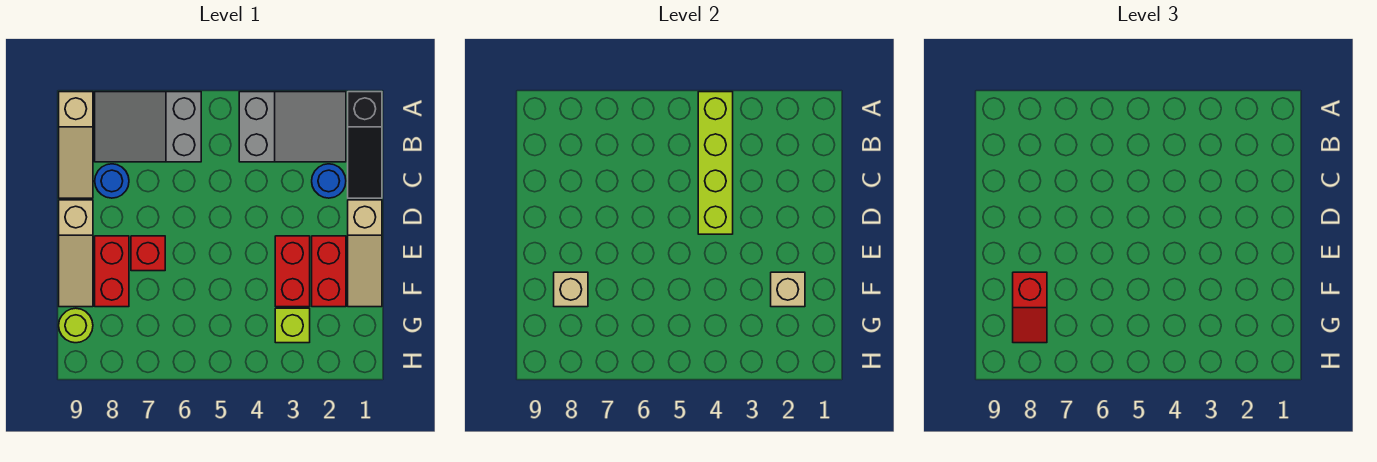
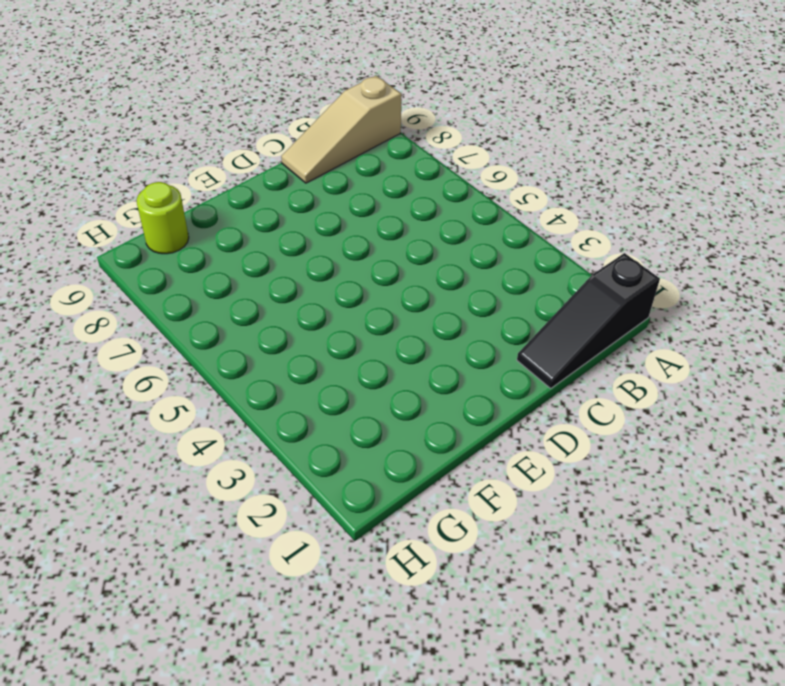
none -> grey slope A2:B4 level 1 top 4
none -> grey slope A6:B8 level 1 top 6
none -> blue round brick C2 level 1

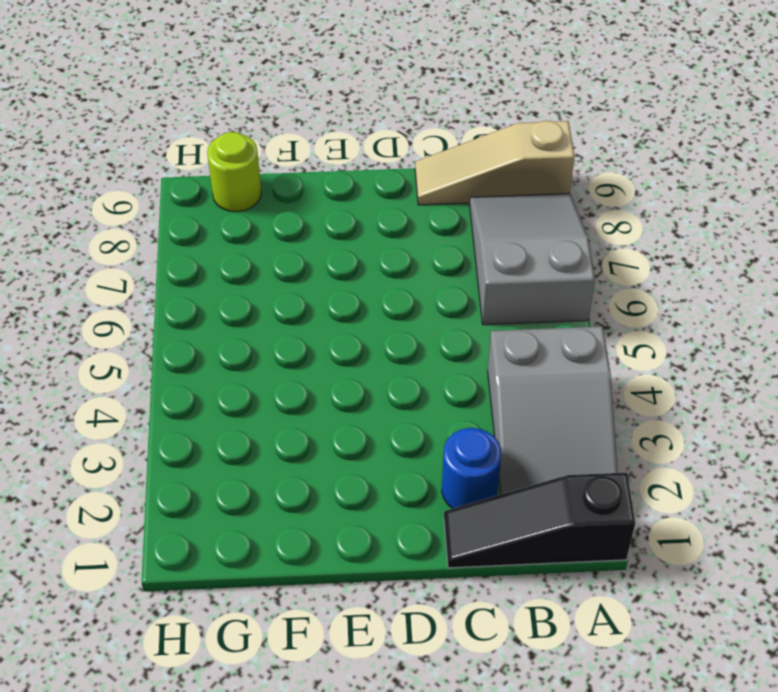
none -> blue round brick C8 level 1
none -> tan slope D1:F1 level 1 top D
none -> tan slope D9:F9 level 1 top D

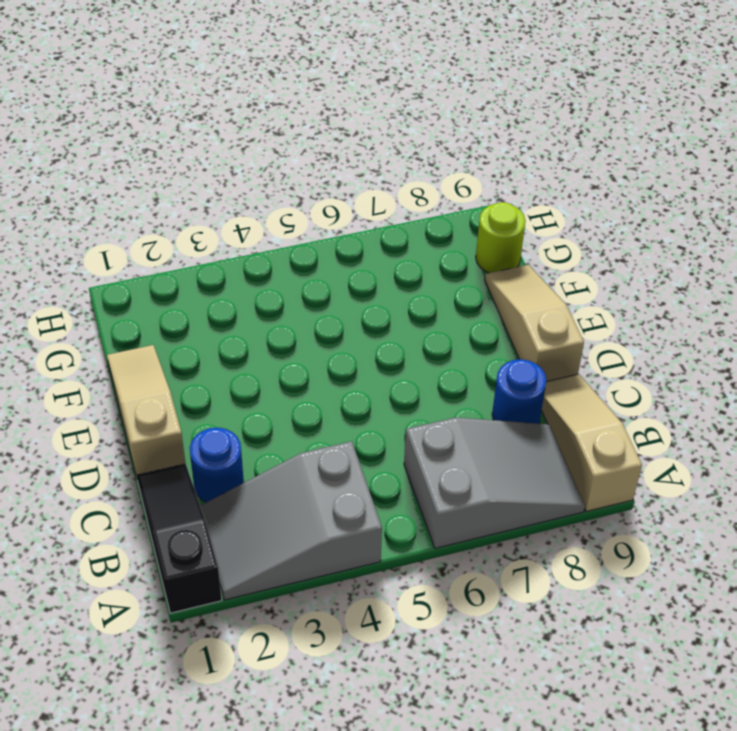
none -> red brick E2:F2 level 1
none -> red brick E3:F3 level 1
none -> red brick E7 level 1

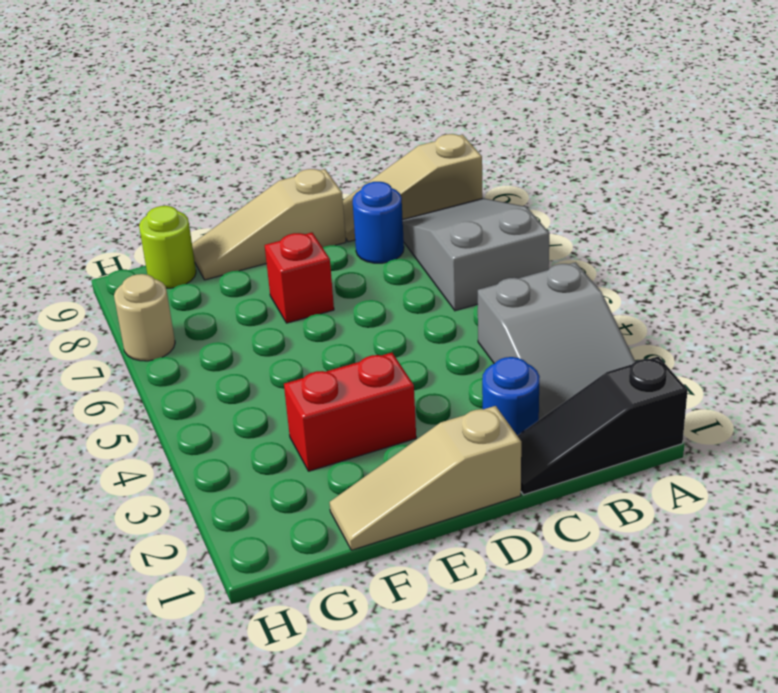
tan round brick H7 level 1 -> none
none -> red brick E2:F2 level 1
none -> red brick E8:F8 level 1
none -> lime brick G3 level 1

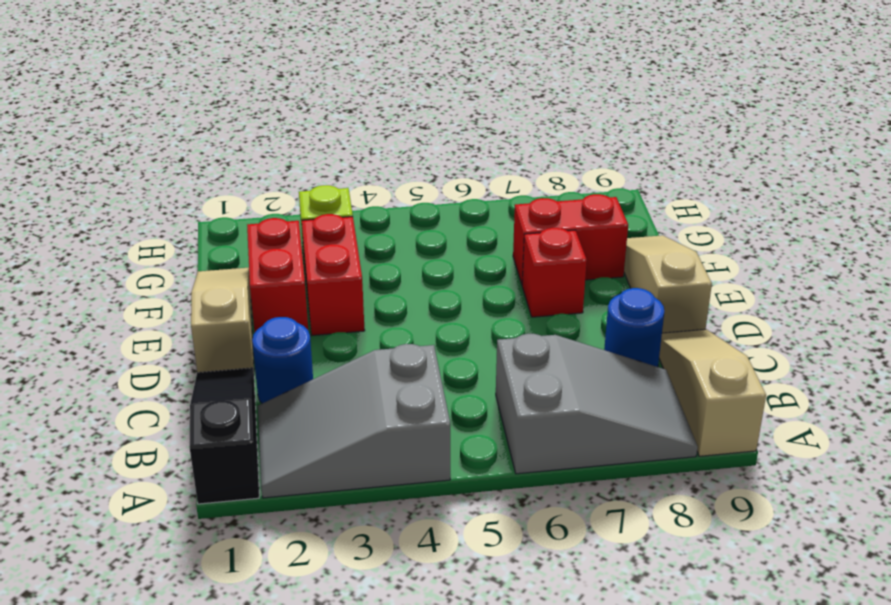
red brick F7:F8 level 1 -> red brick E8:F8 level 1
none -> lime round brick G9 level 1
none -> lime brick A4:D4 level 2
none -> tan brick F2 level 2

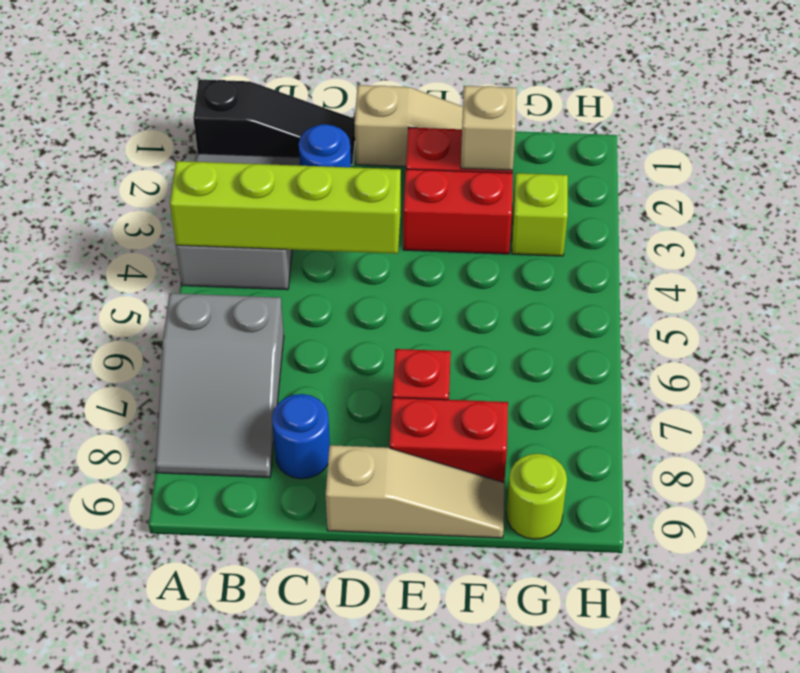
none -> tan slope A9:C9 level 1 top A
none -> tan brick F8 level 2
none -> red slope F8:G8 level 3 top F

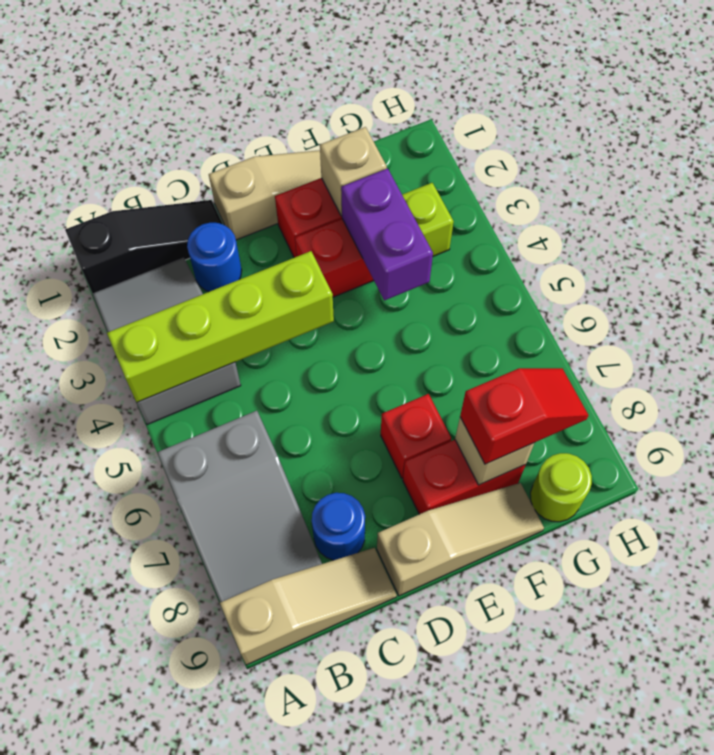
purple brick F3:F4 level 2 -> none

